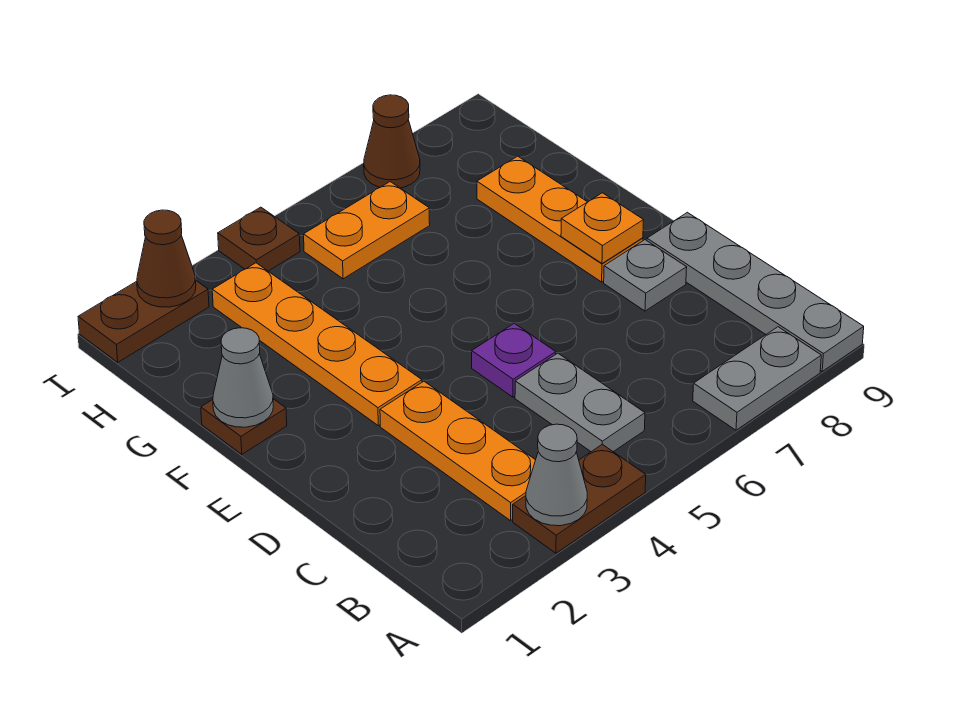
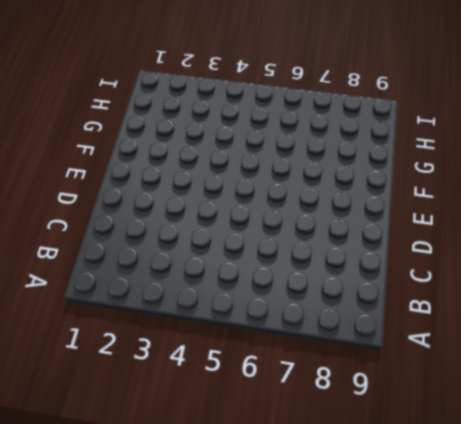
none -> brown plate A3:A4 level 1
none -> grey plate A7:A8 level 1
none -> grey plate A9:D9 level 1

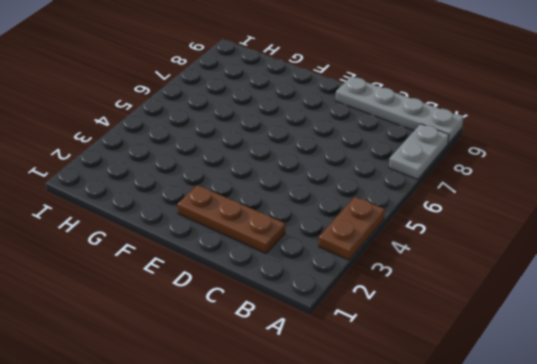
brown plate C2:E2 level 1 -> none
none -> orange plate B3:D3 level 1
none -> grey plate B5:C5 level 1
none -> purple plate D5 level 1

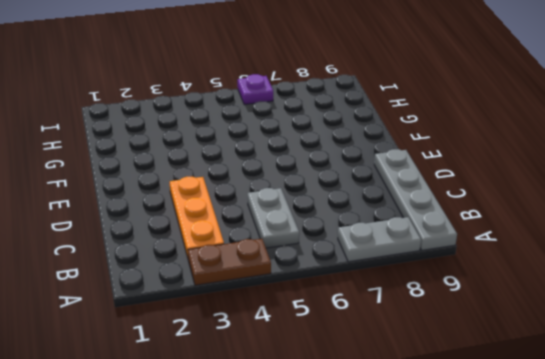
purple plate I6 level 1 -> purple plate D5 level 1
none -> grey plate D8 level 1
none -> orange plate E3:H3 level 1
none -> orange plate E8:G8 level 1

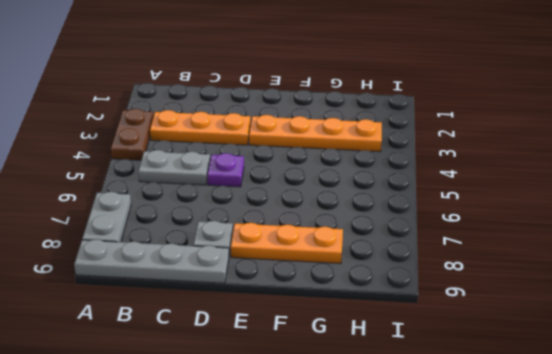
none -> brown plate F1 level 1
none -> orange plate H5:H6 level 1
none -> brown plate I1:I2 level 1

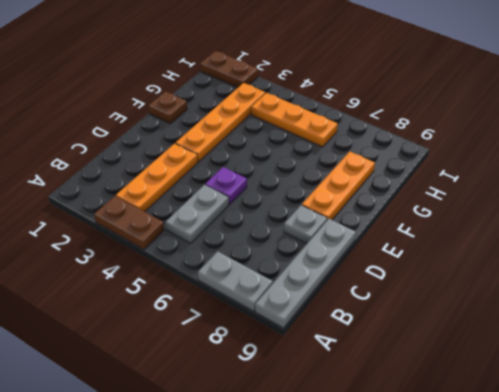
orange plate H4:H6 level 1 -> orange plate H5:H6 level 1
none -> brown plate I4 level 1
none -> brown cone I7 level 1
none -> grey cone A3 level 2

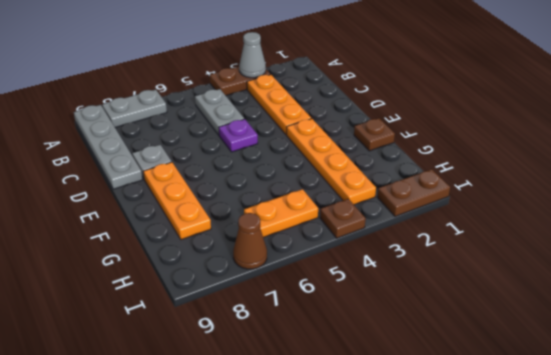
none -> orange plate E8 level 2
none -> grey cone F1 level 2
none -> brown cone I2 level 2

